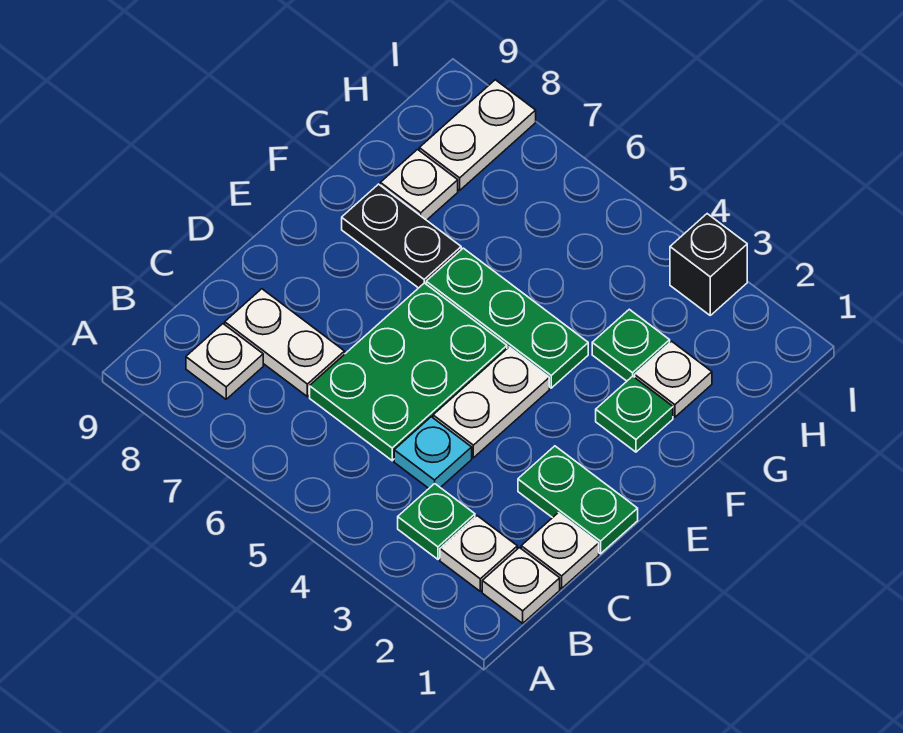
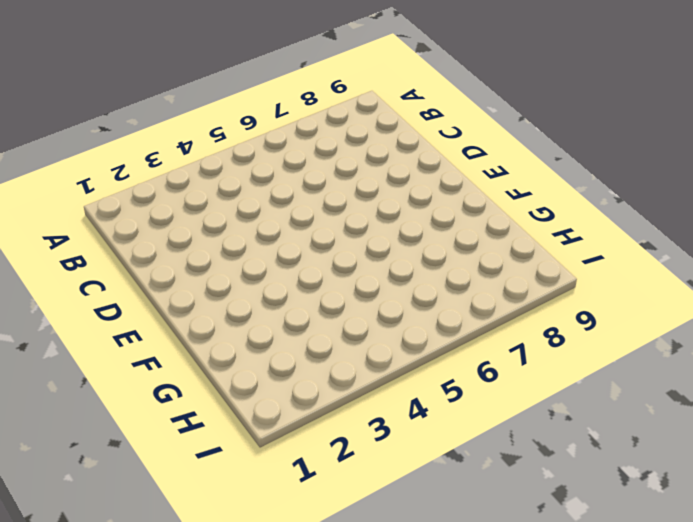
none -> white plate B1 level 1
none -> white plate B2 level 1
none -> green plate B3 level 1

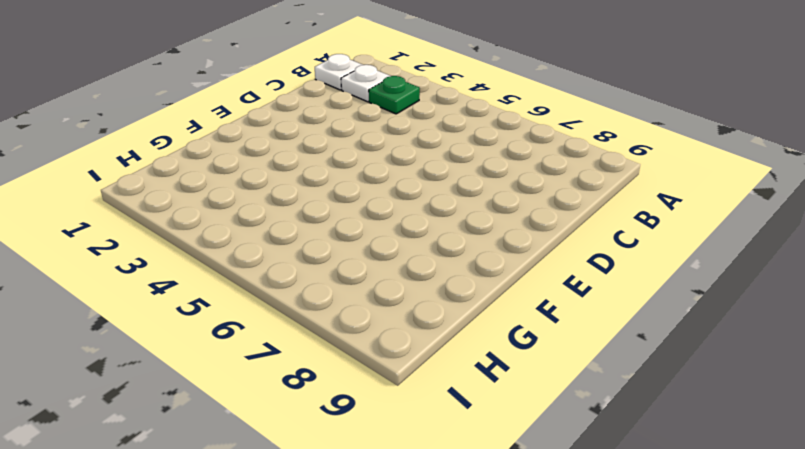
none -> white plate B8 level 1
none -> white plate C1 level 1
none -> cyan plate C4 level 1

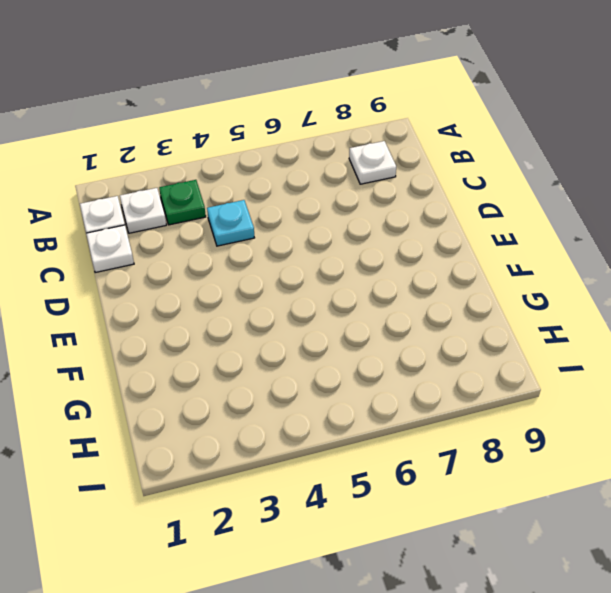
none -> green plate C5:E6 level 1
none -> white plate C7:C8 level 1
none -> green plate D1:D2 level 1

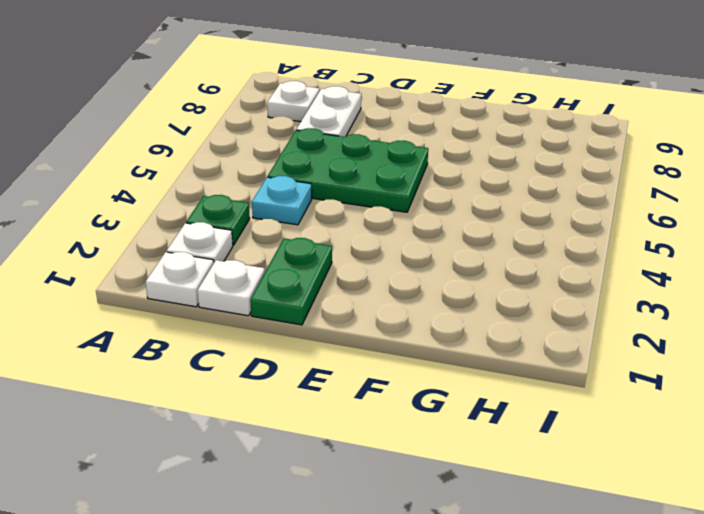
none -> white plate D4:E4 level 1
none -> green plate F2 level 1
none -> green plate F4:F6 level 1

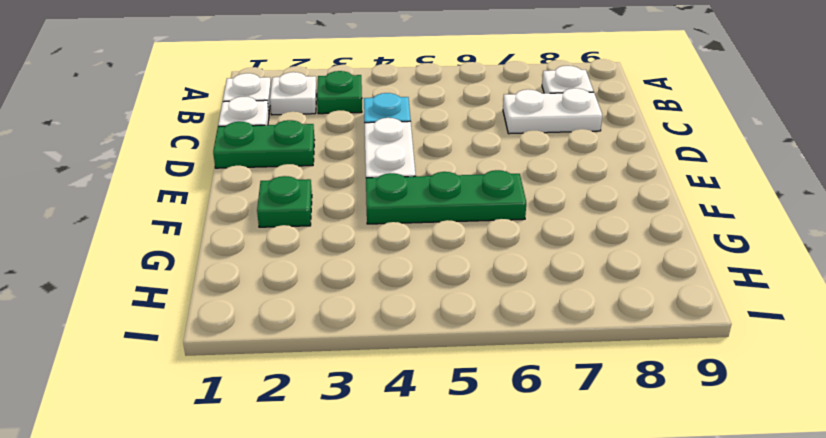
none -> green plate C5:E6 level 1
none -> black plate F7:F8 level 1
none -> white plate G2 level 1

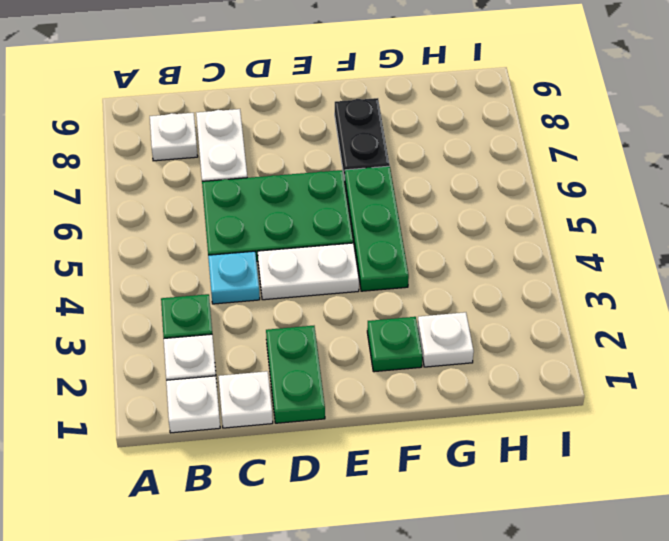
none -> green plate G3 level 1
none -> white plate G8 level 1
none -> white plate H8:I8 level 1

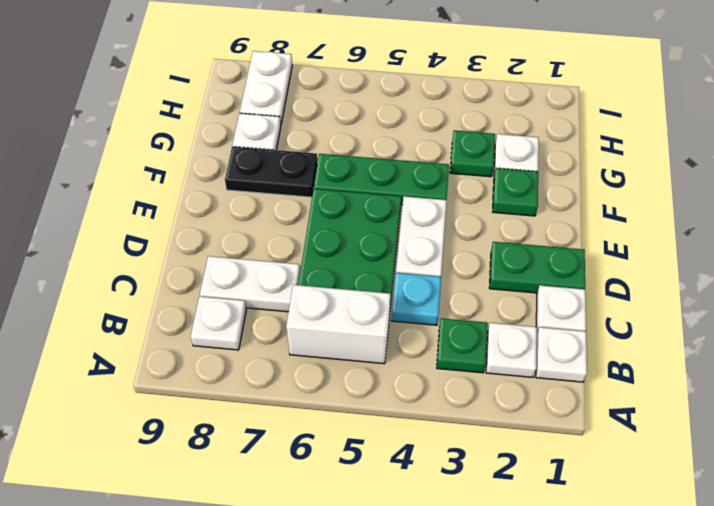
white brick B5:B6 level 1 -> none
none -> black brick I3 level 1

